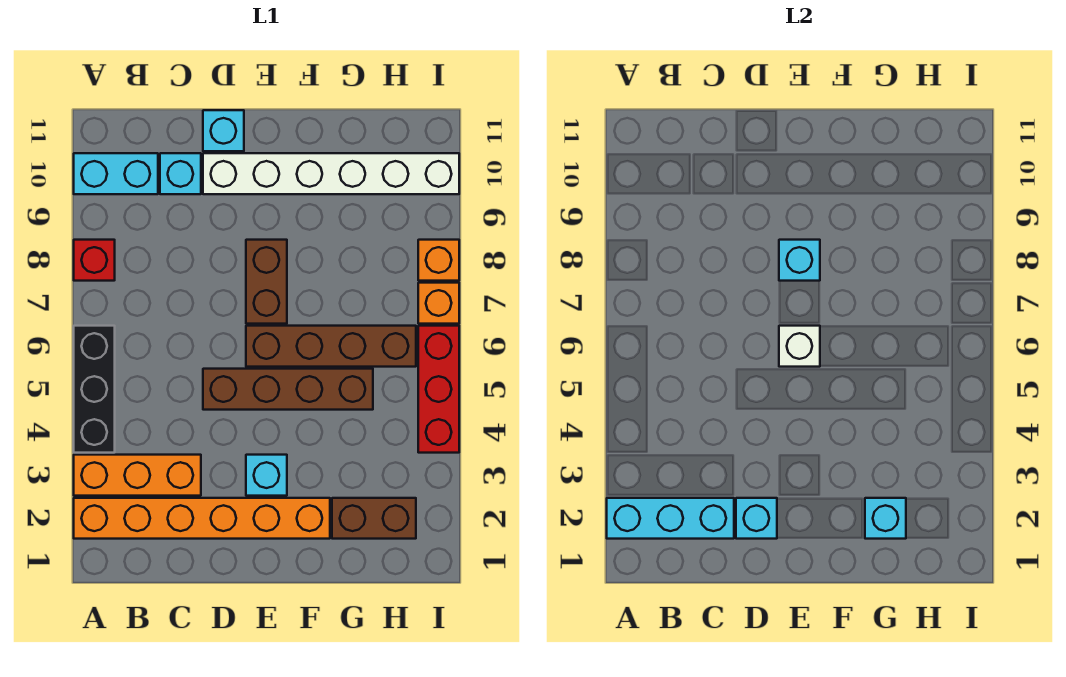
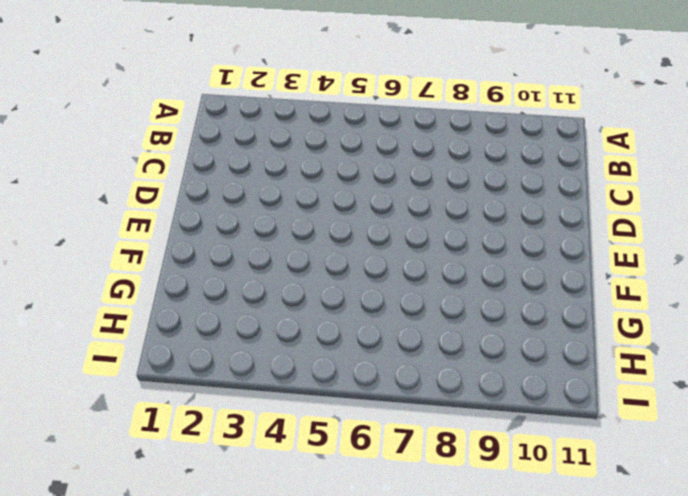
none -> orange brick A2:F2 level 1
none -> orange brick A3:C3 level 1
none -> black brick A4:A6 level 1

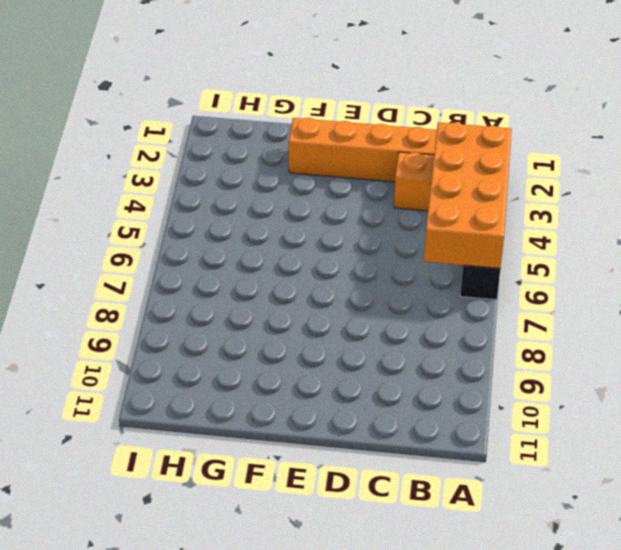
orange brick A3:B6 level 2 -> none
none -> red brick A8 level 1
none -> cyan brick A10:B10 level 1
none -> cyan brick C10 level 1

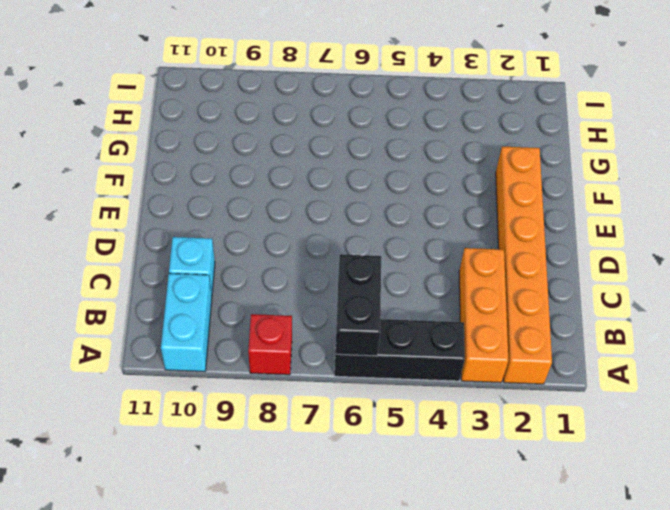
black brick A6:B6 level 2 -> none
none -> brown brick D5:G5 level 1
none -> white brick D10:I10 level 1
none -> cyan brick D11 level 1

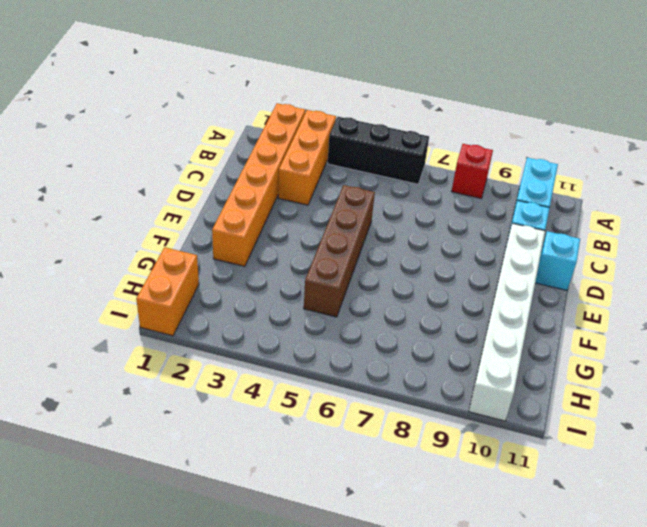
orange brick H1:I1 level 1 -> none
none -> cyan brick E3 level 1
none -> brown brick E6:H6 level 1
none -> brown brick E7:E8 level 1

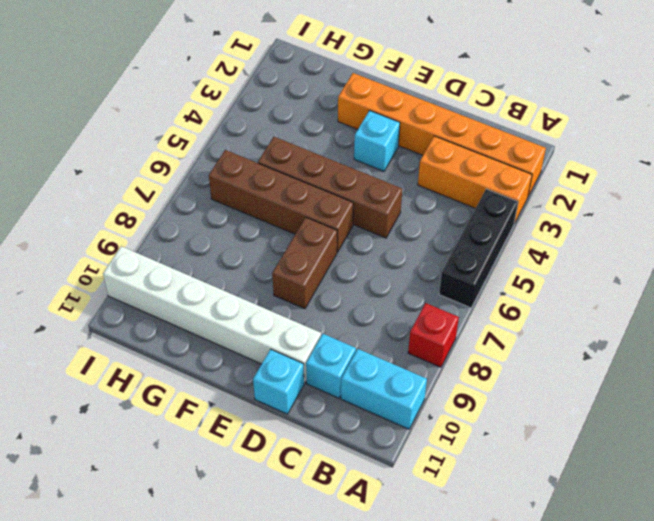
none -> brown brick G2:H2 level 1
none -> red brick I4:I6 level 1
none -> orange brick I7 level 1

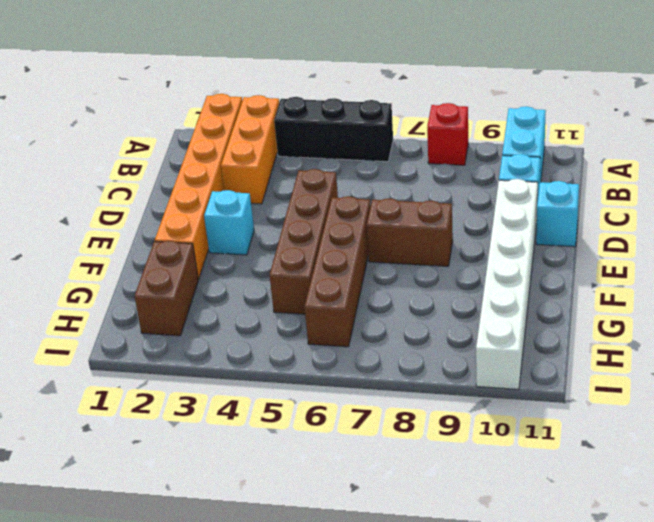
none -> red brick I4:I6 level 1
none -> orange brick I7 level 1
none -> orange brick I8 level 1

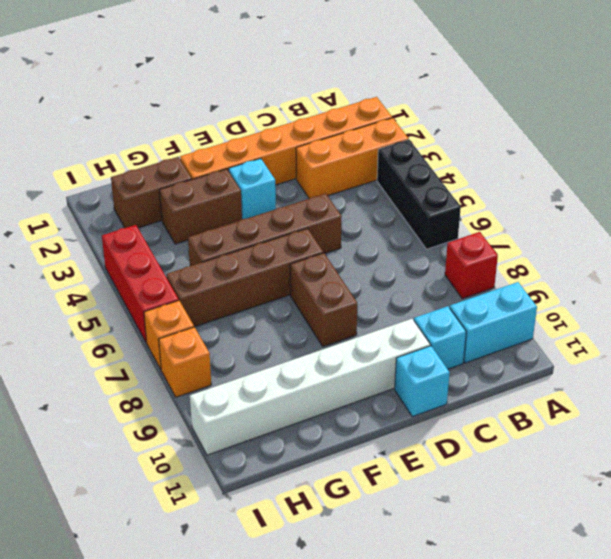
brown brick F3:G3 level 1 -> none
none -> cyan brick A2:C2 level 2
none -> cyan brick D2 level 2
none -> white brick E6 level 2

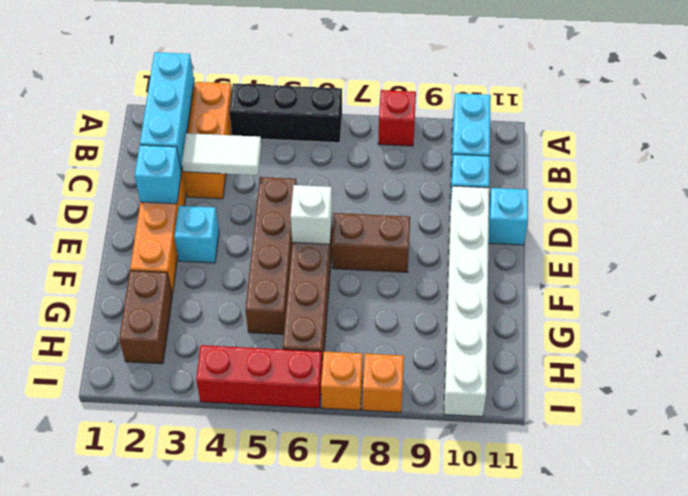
white tile C3:C4 level 2 -> none
none -> cyan brick E8 level 2
none -> cyan brick G2 level 2

